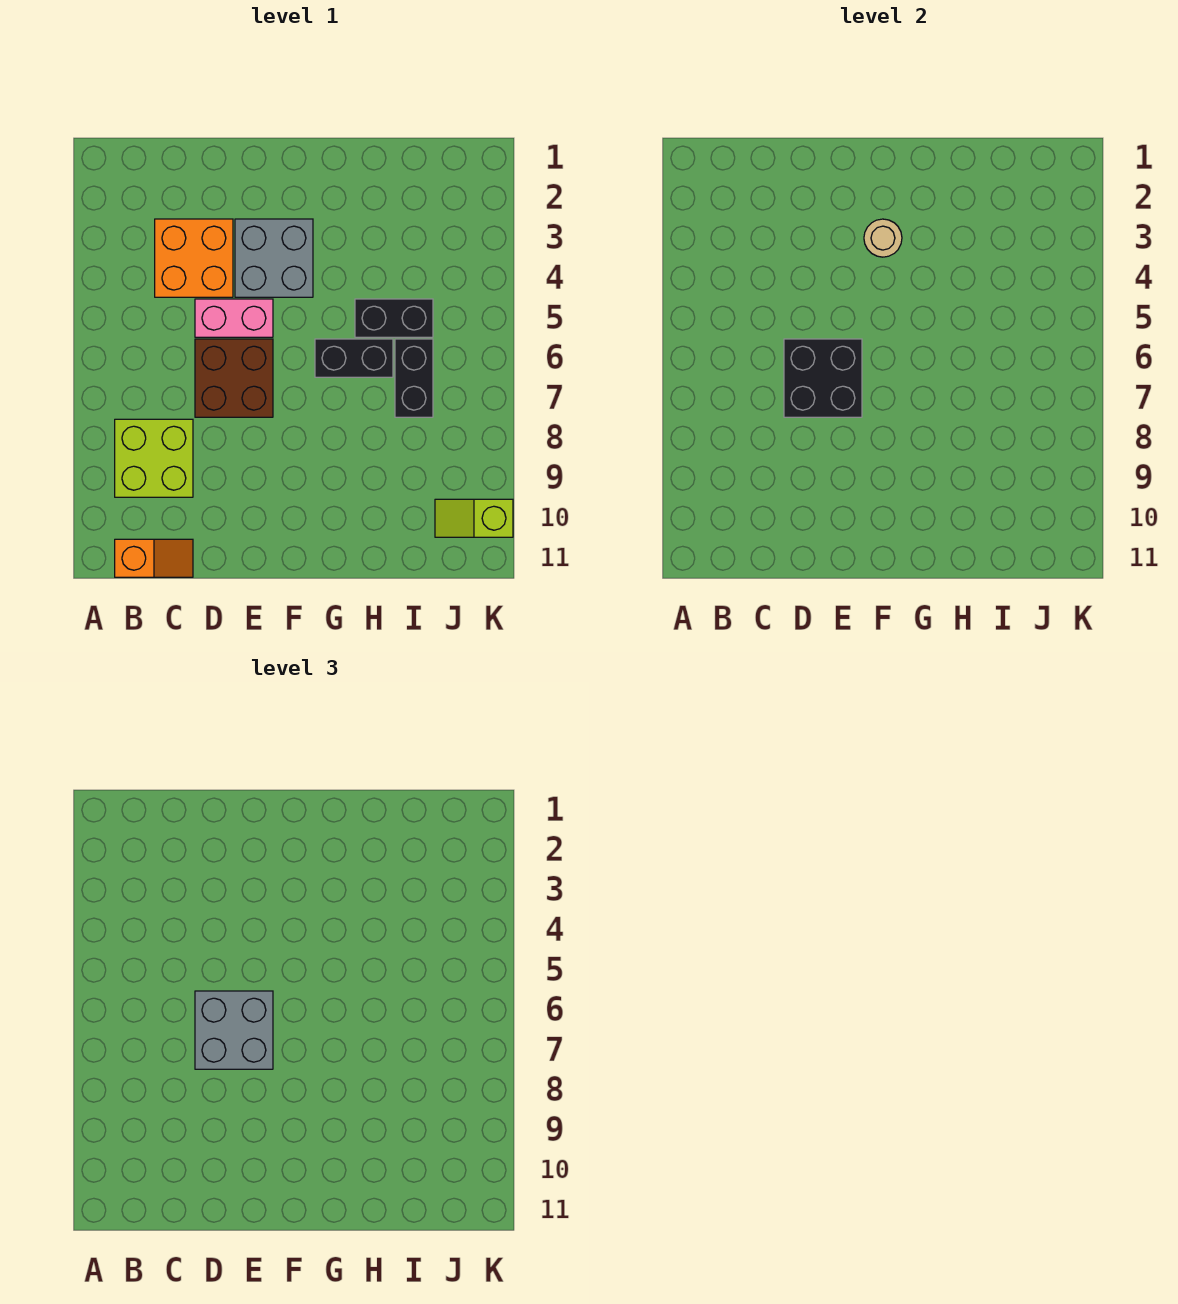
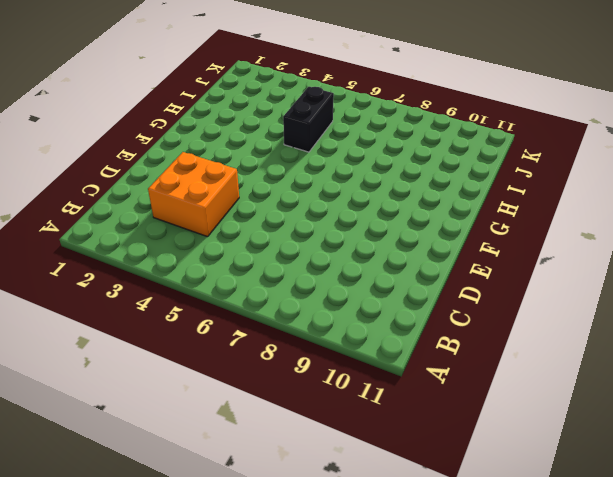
none -> lime brick B8:C9 level 1
none -> orange slope B11:C11 level 1 top B
none -> pink brick D5:E5 level 1

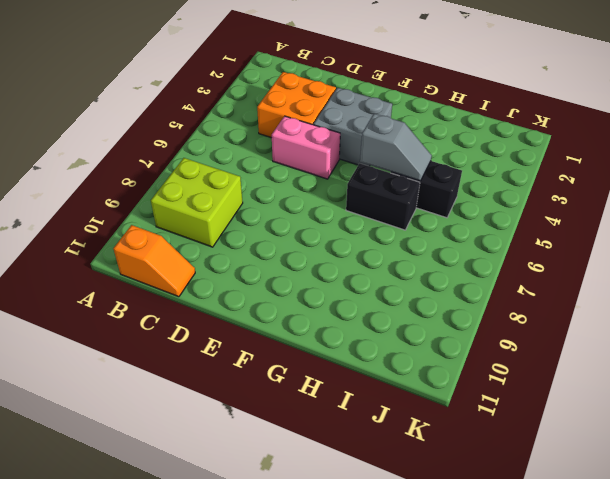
grey slope G5:H5 level 2 top G -> none
none -> brown brick D6:E7 level 1
none -> black brick I6:I7 level 1
none -> lime slope J10:K10 level 1 top K

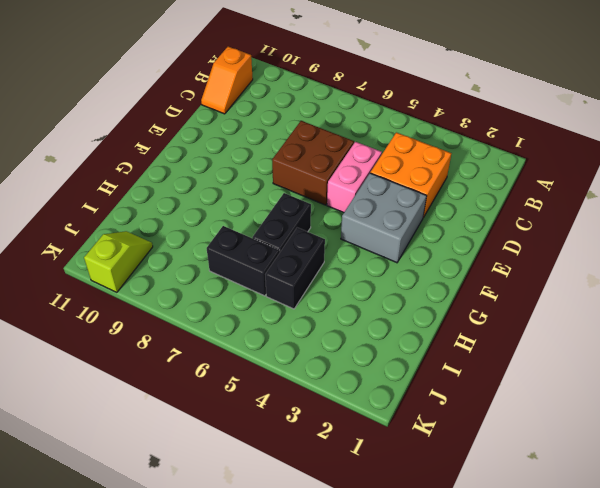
none -> lime brick B8:C9 level 1
none -> black brick D6:E7 level 2
none -> tan round brick F3 level 2

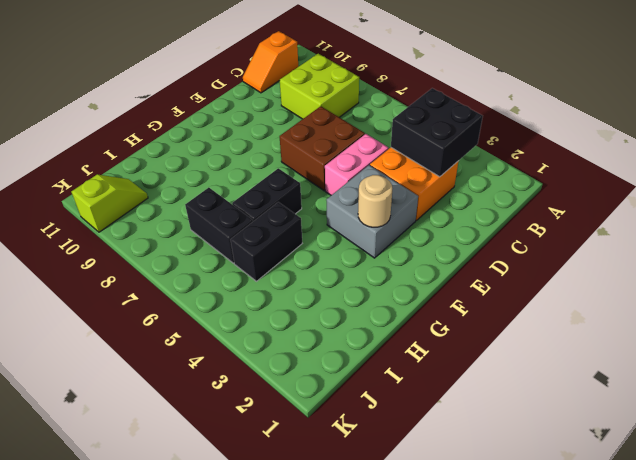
black brick B3:C4 level 2 -> black brick D6:E7 level 2
none -> grey brick D6:E7 level 3

